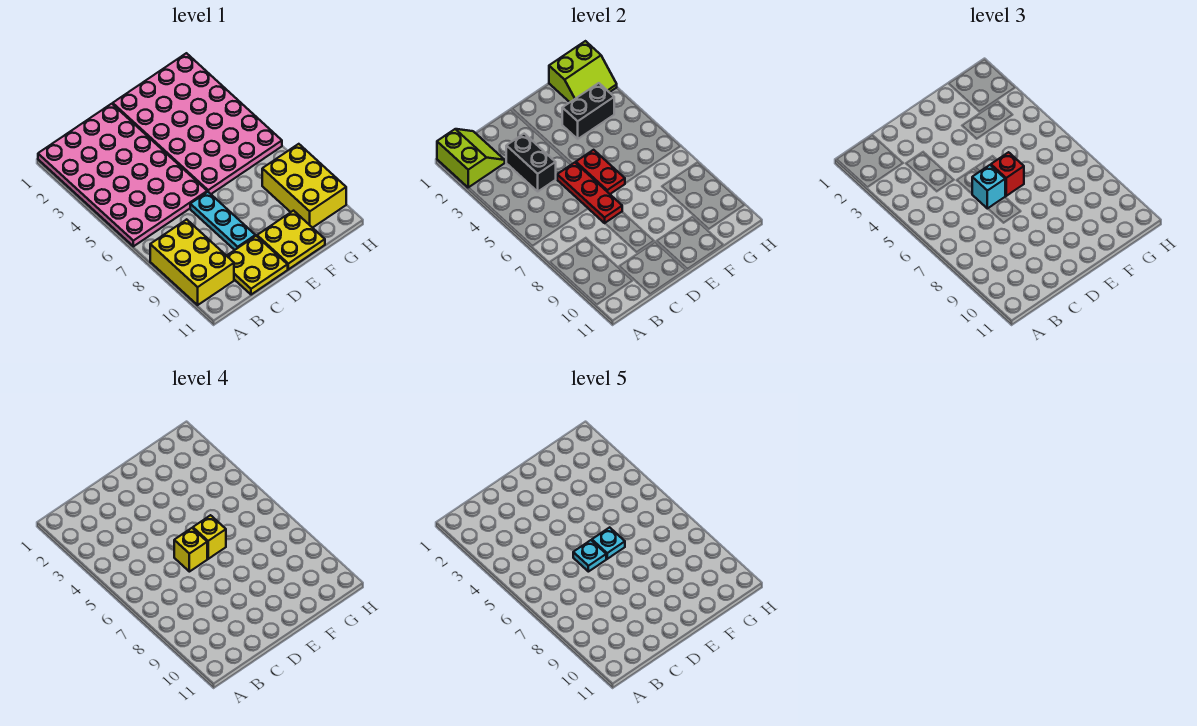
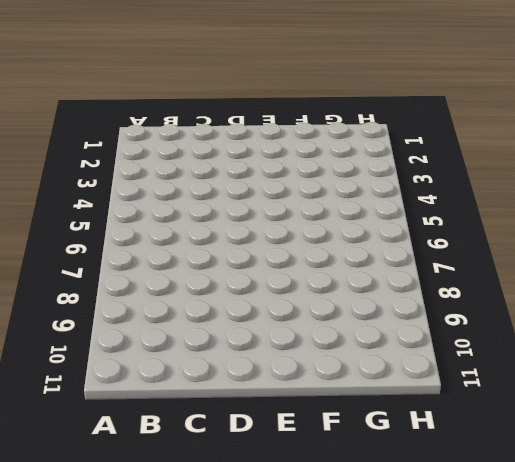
none -> pink plate A1:D6 level 1
none -> yellow brick A8:B10 level 1
none -> yellow plate C10:D11 level 1

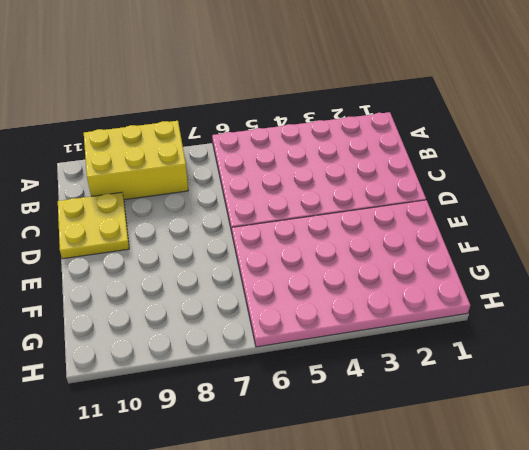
none -> cyan plate D7:D9 level 1
none -> yellow plate E10:F11 level 1
none -> yellow brick G8:H10 level 1

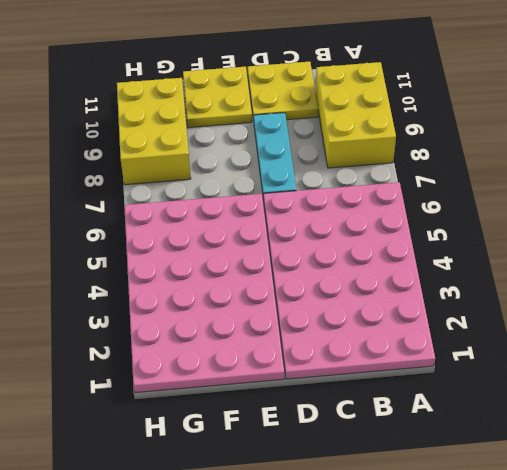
none -> lime slope A1:B2 level 2 top A
none -> black brick C3:C4 level 2
none -> red plate D5:D7 level 2

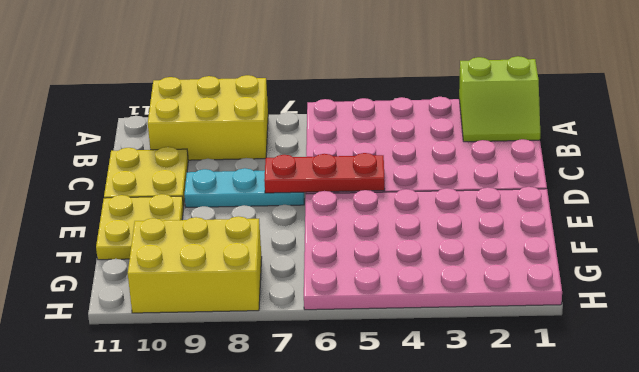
none -> black brick C3:C4 level 2
none -> red plate E5:E6 level 2
none -> black brick F3:G3 level 2

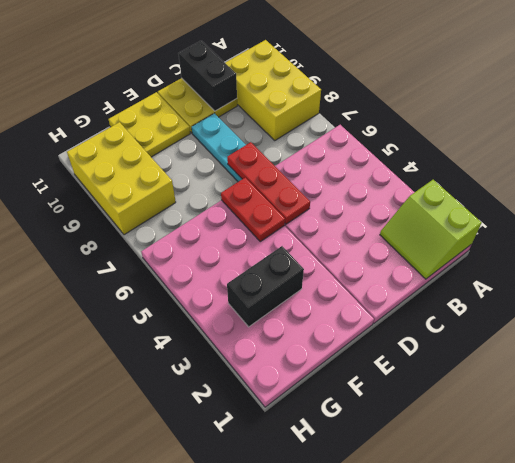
black brick C10:C11 level 2 -> black brick C3:C4 level 2
none -> lime slope G1:H2 level 2 top 1
none -> cyan brick D6 level 3
none -> red brick E6 level 3

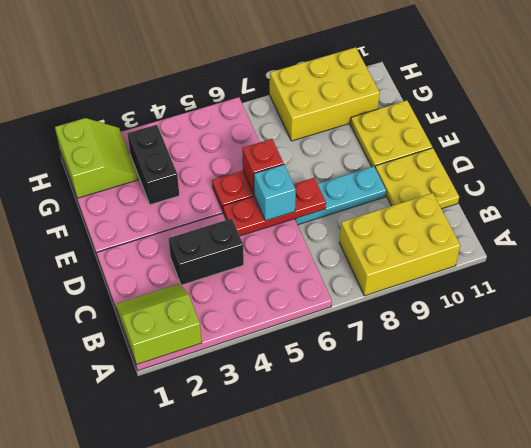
none -> yellow brick D6 level 4
none -> yellow brick E6 level 4
none -> cyan plate D6 level 5

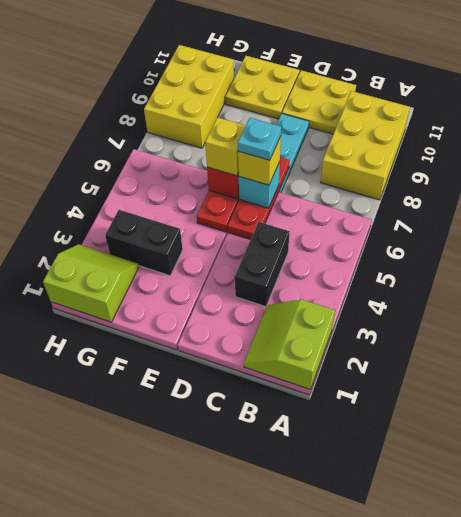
none -> cyan plate E6 level 5

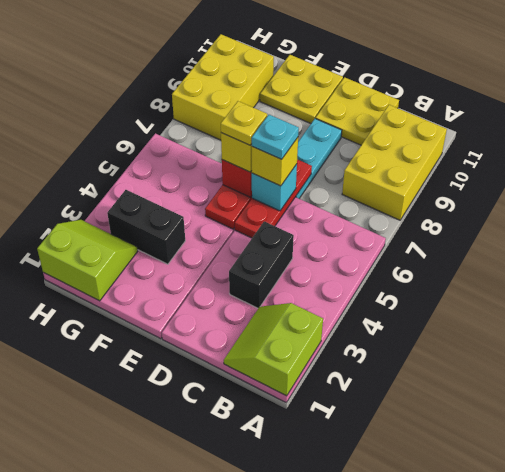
yellow plate E6 level 5 -> cyan plate E6 level 5

